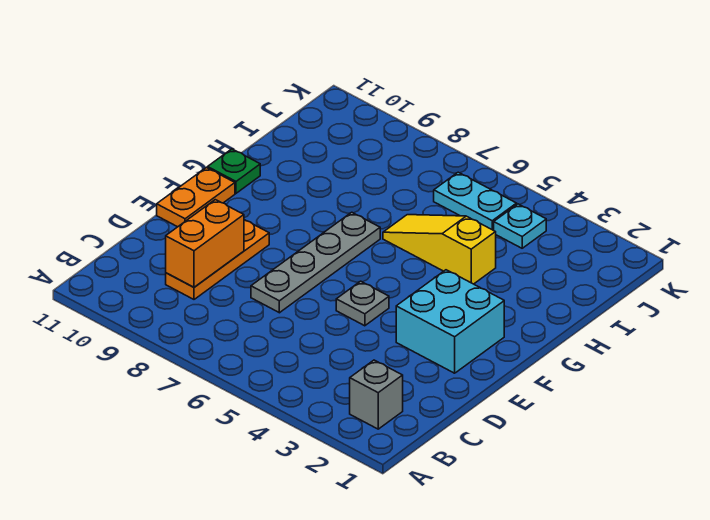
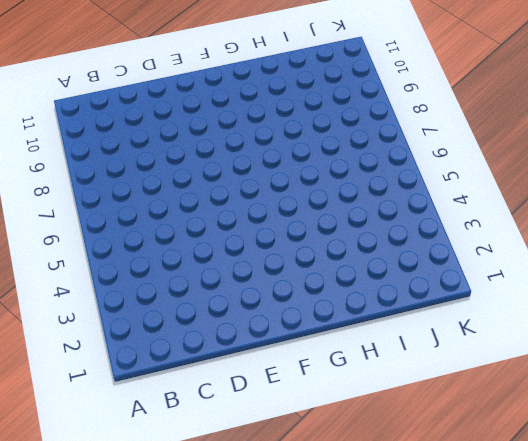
none -> grey brick B2 level 1
none -> orange plate C9:E9 level 1

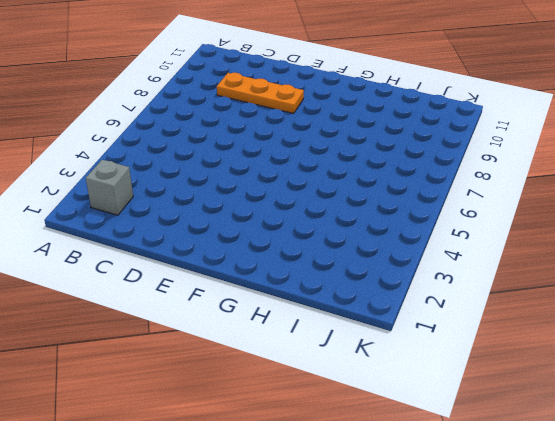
none -> grey plate D7:G7 level 1
none -> cyan brick E2:F3 level 1

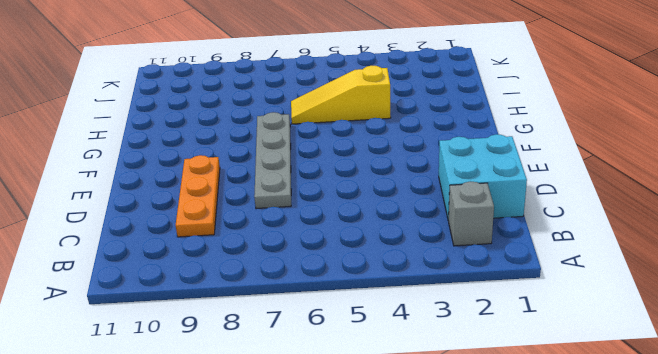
cyan brick C1:D2 level 1 -> cyan brick E2:F3 level 1
none -> grey plate E5 level 1
none -> orange plate E11:F11 level 1

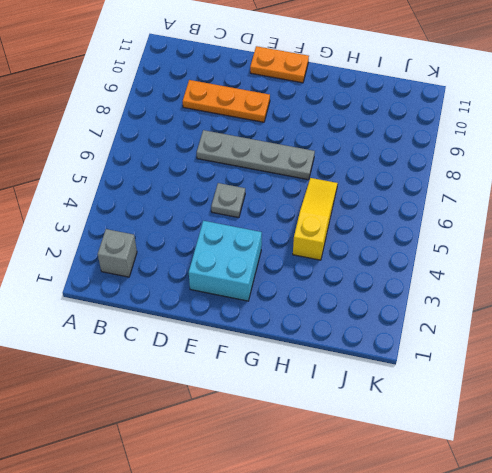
none -> green plate G11 level 1
none -> cyan plate J4 level 1

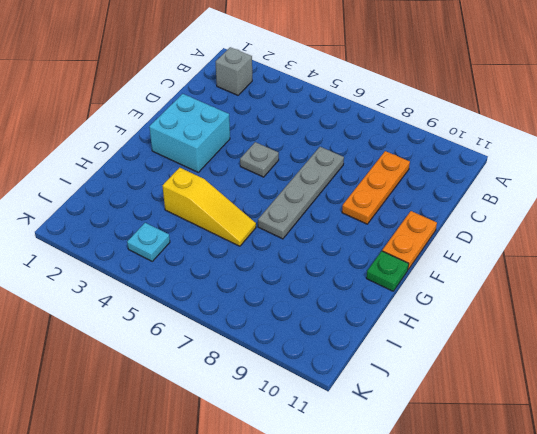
none -> cyan plate J5:J6 level 1
none -> orange brick C9:D9 level 2

